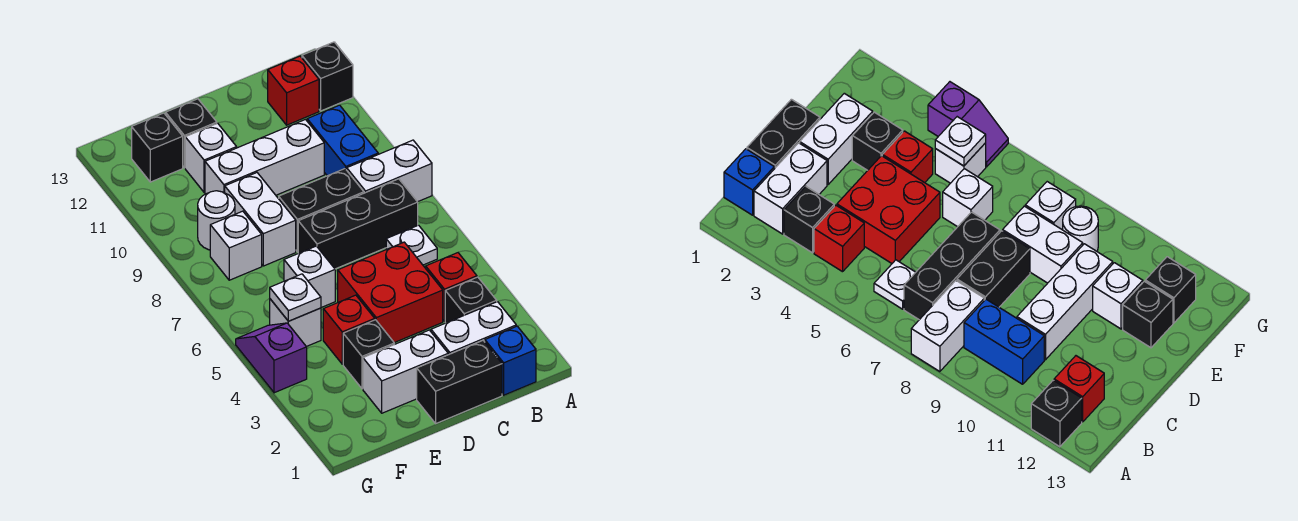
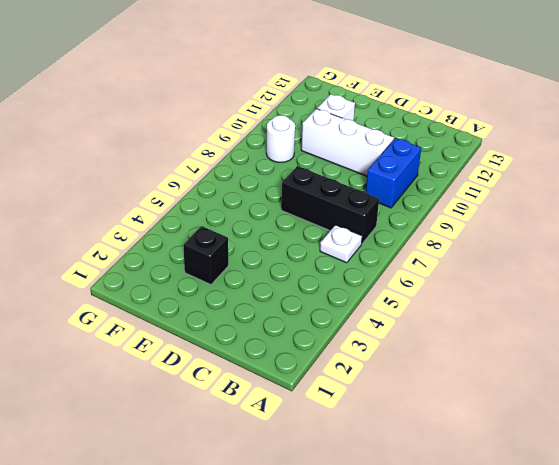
none -> white brick A8:B8 level 1
none -> black brick A12 level 1
none -> blue brick B1 level 1

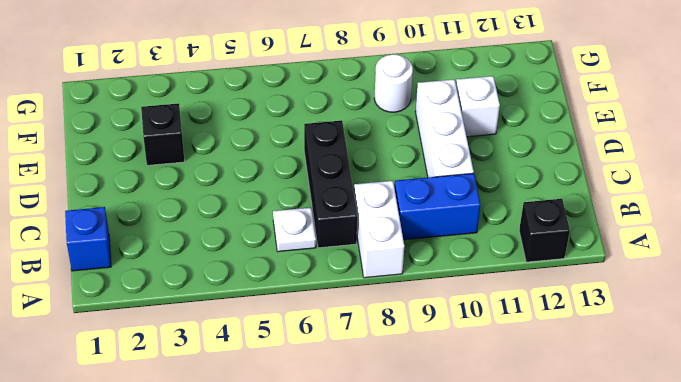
none -> white brick B2:C2 level 1
none -> black brick B3 level 1
none -> red brick B4 level 1

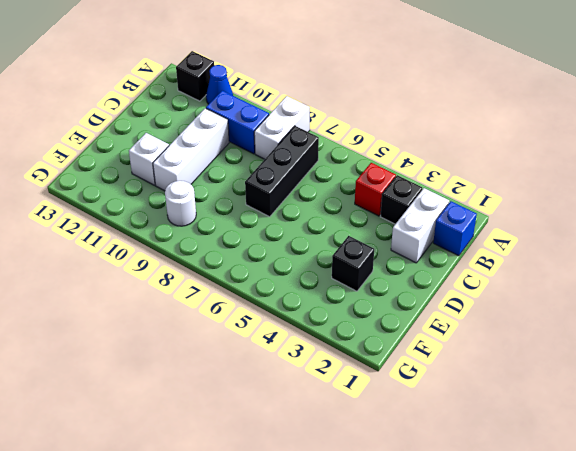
blue cone A11 level 1 -> none
none -> white plate B6 level 1
none -> red brick B12 level 1
none -> black brick C1:D1 level 1

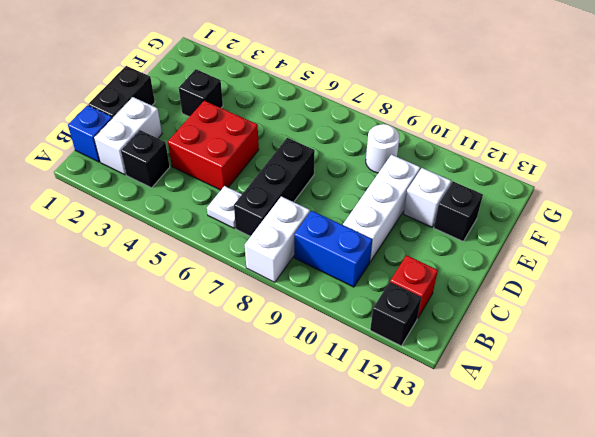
none -> red brick B4 level 1
none -> black brick C8:D8 level 1
none -> white brick D2:E2 level 1

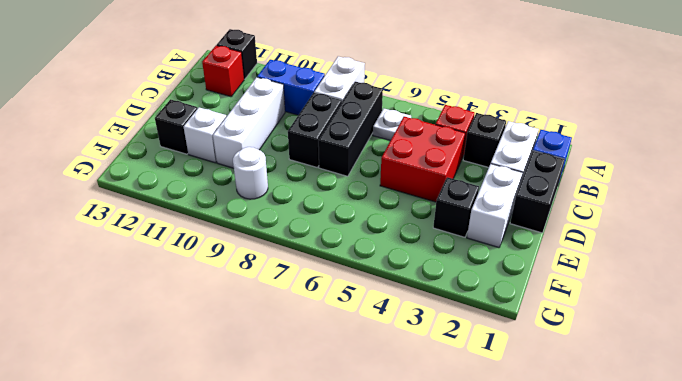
none -> red brick E4 level 1
none -> white brick E6 level 1
none -> white brick E8:E9 level 1

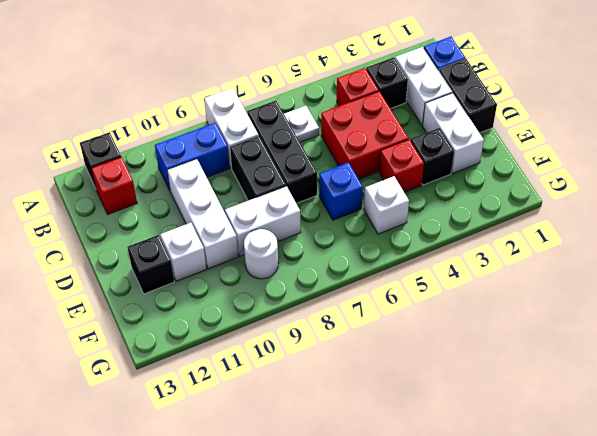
blue brick E6 level 1 -> white brick E6 level 1
none -> white brick F8 level 1
none -> black brick F12 level 1
none -> purple slope G4:G5 level 1 top 4

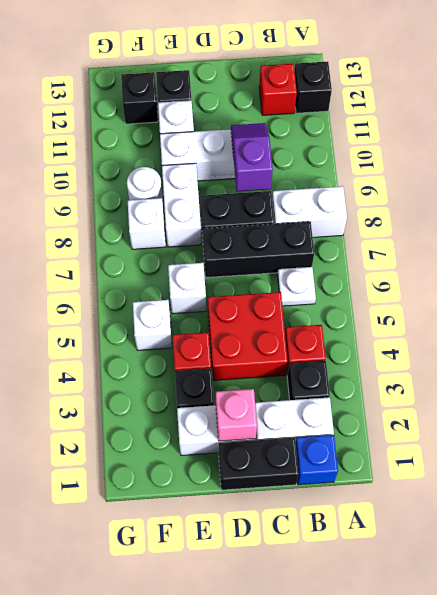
purple slope C9:C10 level 2 top 9 -> purple slope G4:G5 level 1 top 4
pink brick D2 level 2 -> none
none -> blue brick B9:B10 level 1
none -> white plate F5 level 2

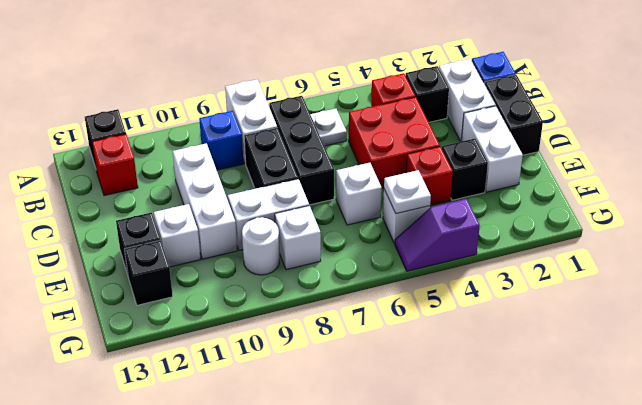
blue brick B9 level 1 -> blue brick B9:B10 level 1

